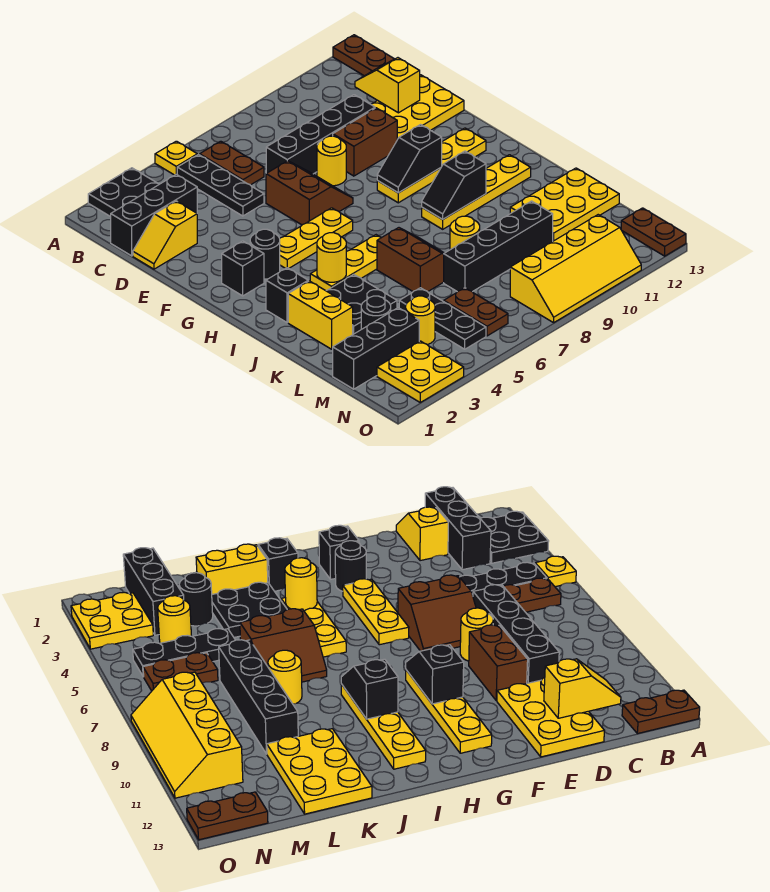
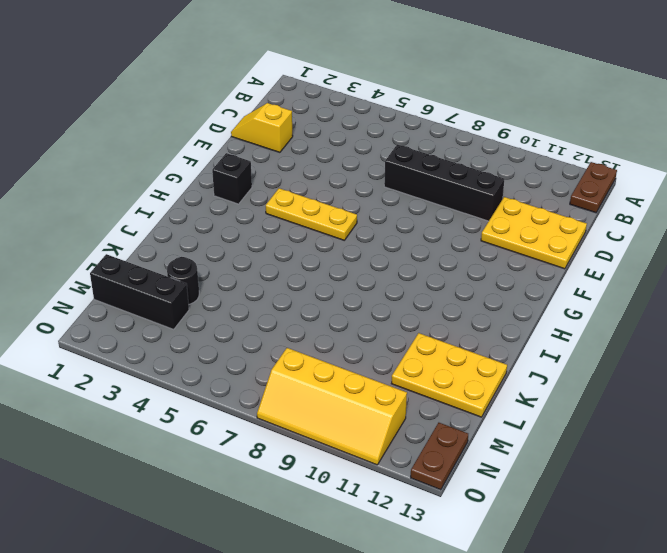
none -> black plate A2:B3 level 1
none -> yellow plate A5 level 1
none -> black plate B5:D5 level 1
none -> brown plate B6:C6 level 1

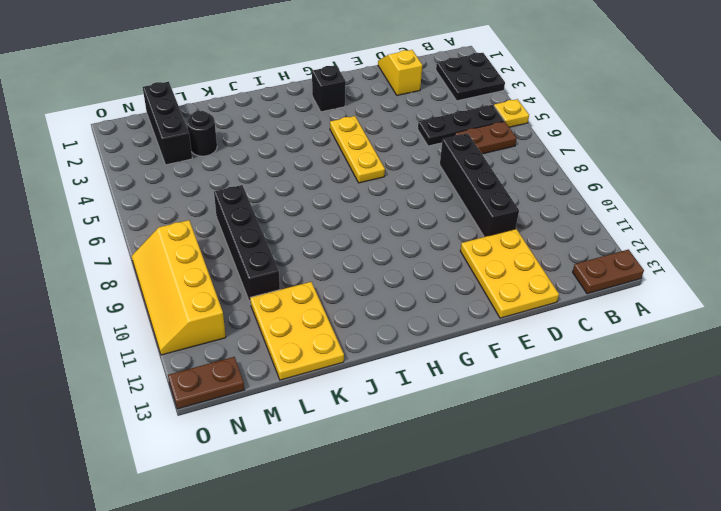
none -> black brick C1:C3 level 1
none -> brown slope E6:F7 level 1 top 6
none -> yellow round brick E8 level 1
none -> brown brick E9:E10 level 1

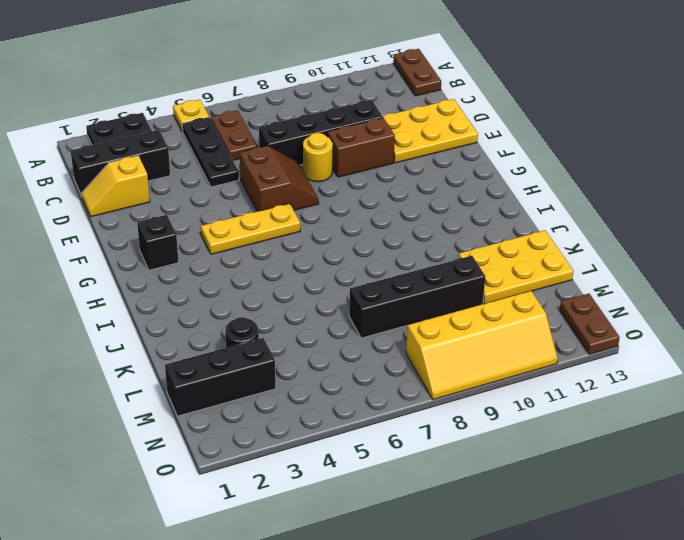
none -> black round brick G3 level 1
none -> yellow plate G9:G12 level 1
none -> black brick I2 level 1
none -> yellow plate I4:I6 level 1

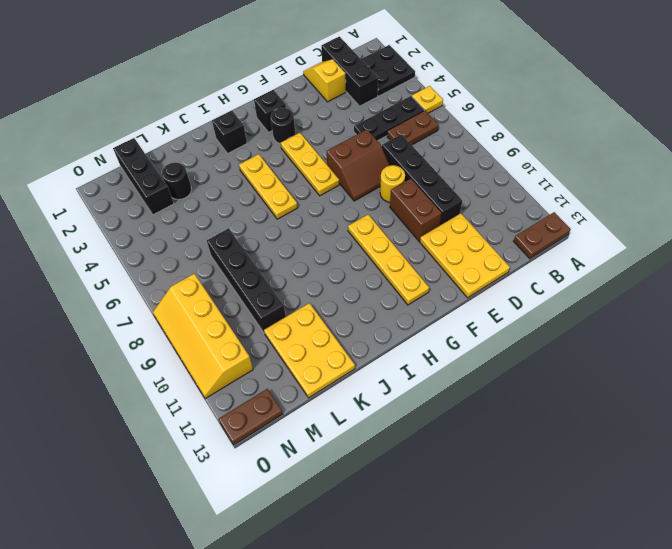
none -> yellow plate I9:I12 level 1
none -> yellow brick J2:K2 level 1
none -> black plate J3:K4 level 1
none -> brown slope J6:K7 level 1 top 6

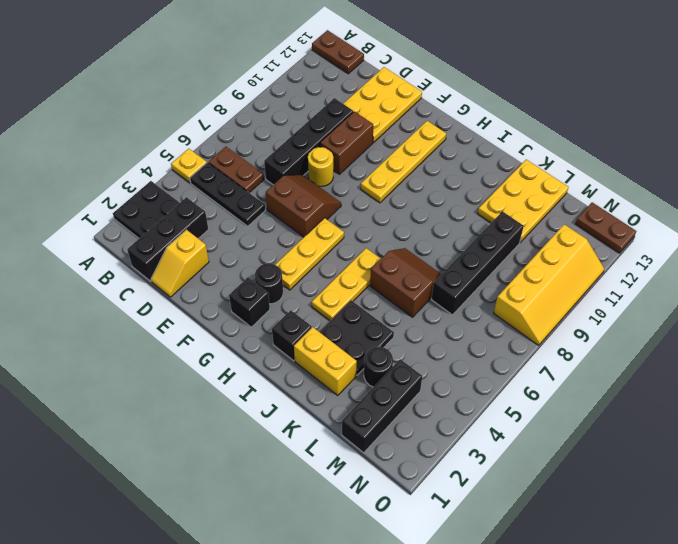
none -> yellow plate I9:I12 level 1
none -> yellow round brick K8 level 1
none -> black plate L5:N5 level 1
none -> yellow round brick M4 level 1

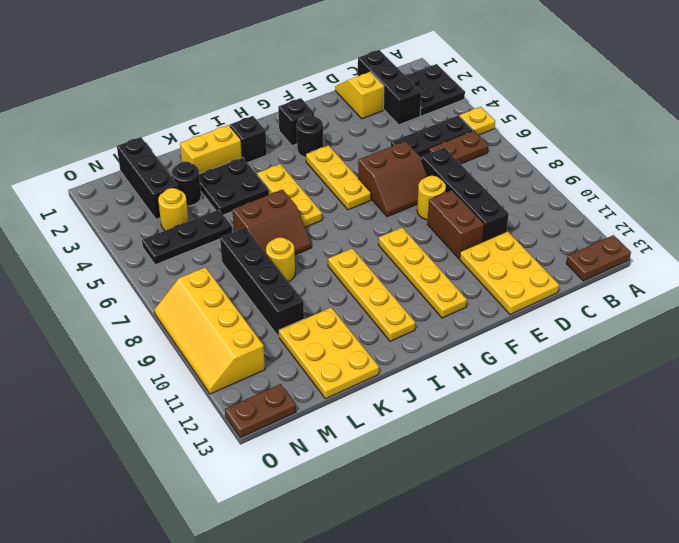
none -> brown plate M6:N6 level 1
none -> yellow plate N2:O3 level 1
none -> yellow slope C12:D12 level 2 top D
none -> black slope G9:G10 level 2 top 10

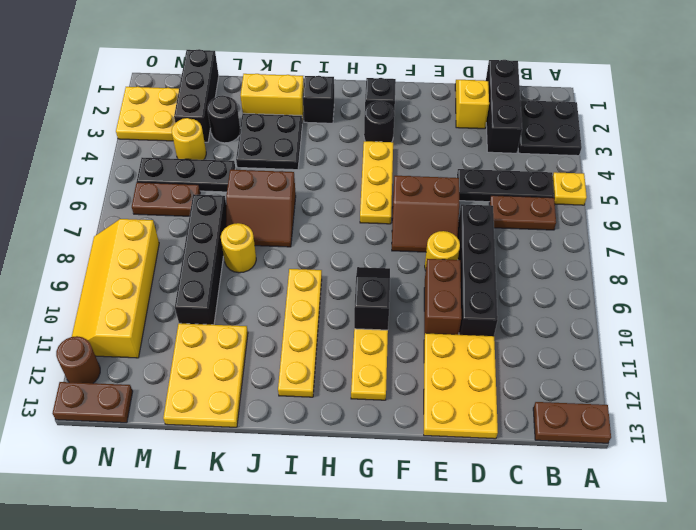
brown round brick O12 level 1 -> none
none -> yellow plate I4:I6 level 1
none -> yellow slope C12:D12 level 2 top D
none -> yellow round brick I4 level 2
none -> black slope I9:I10 level 2 top 10

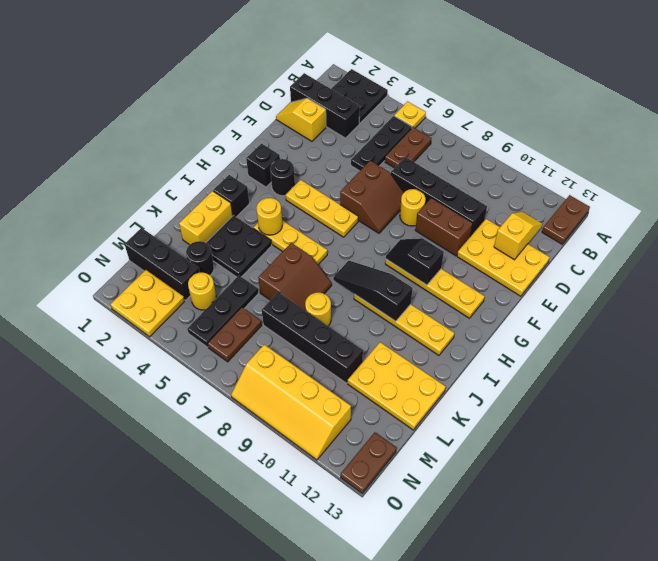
black slope I8:I10 level 2 top 10 -> black slope I9:I10 level 2 top 10

